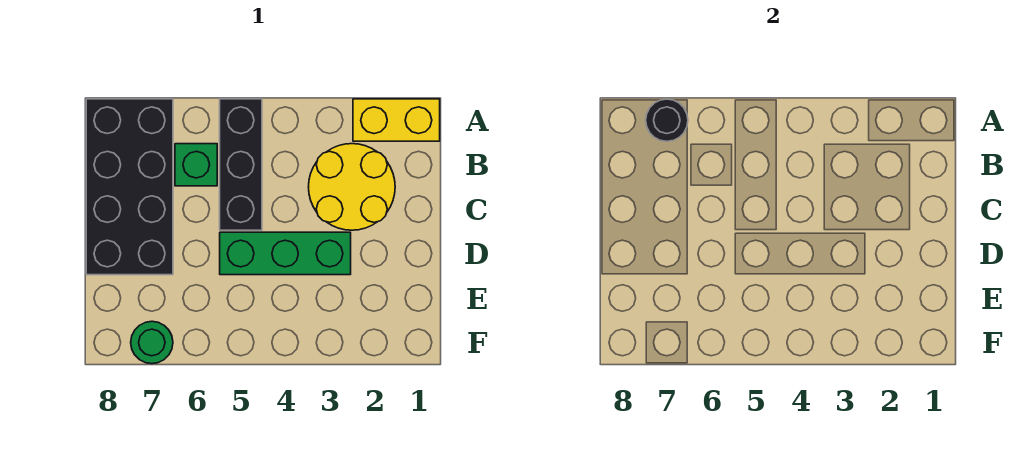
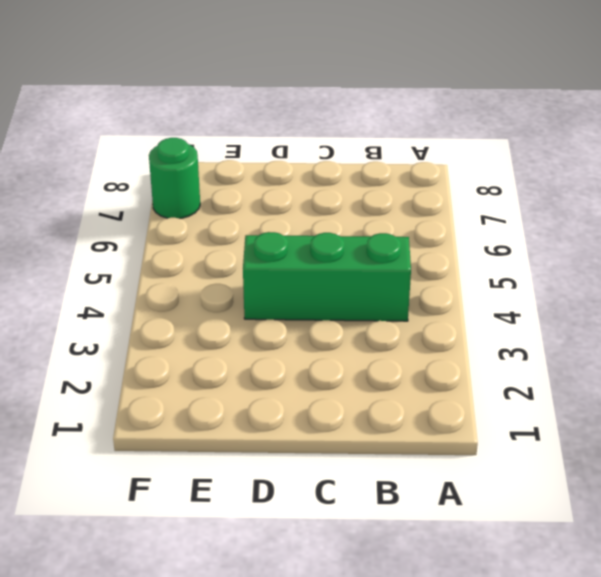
green brick B4:D4 level 1 -> green brick D3:D5 level 1
none -> yellow brick A1:A2 level 1
none -> black brick A5:C5 level 1

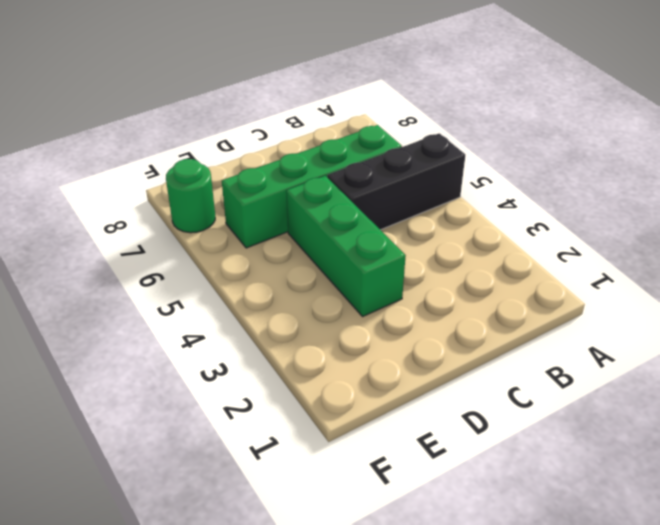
green brick B6:E6 level 1 -> green brick B6 level 1
none -> yellow brick A1:A2 level 1
none -> black brick A7:D8 level 1

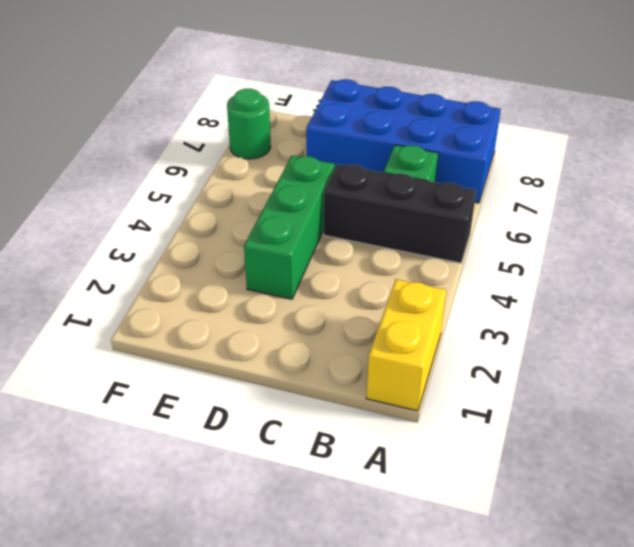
blue brick A7:D8 level 1 -> black brick A7:D8 level 1
none -> yellow round brick B2:C3 level 1
none -> black round brick A7 level 2

